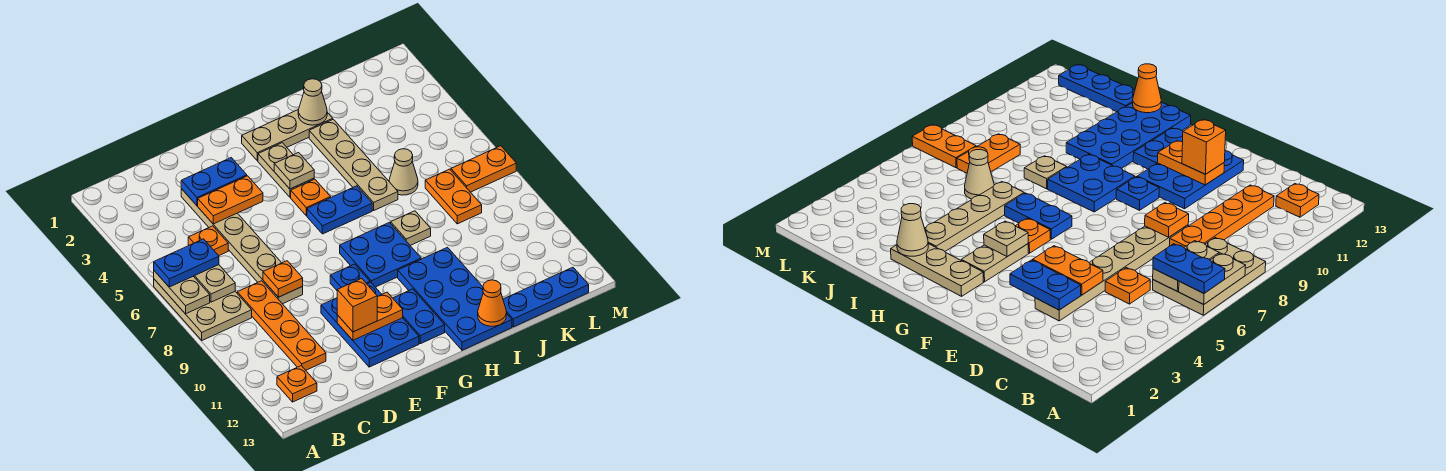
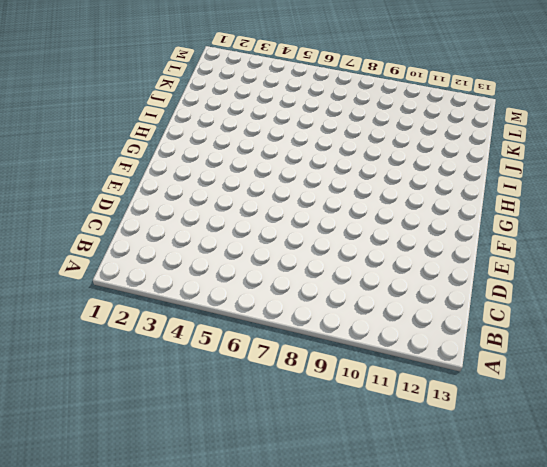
none -> tan plate A6:B8 level 1
none -> orange plate B12 level 1
none -> orange plate C5 level 1
none -> orange plate C8:C11 level 1

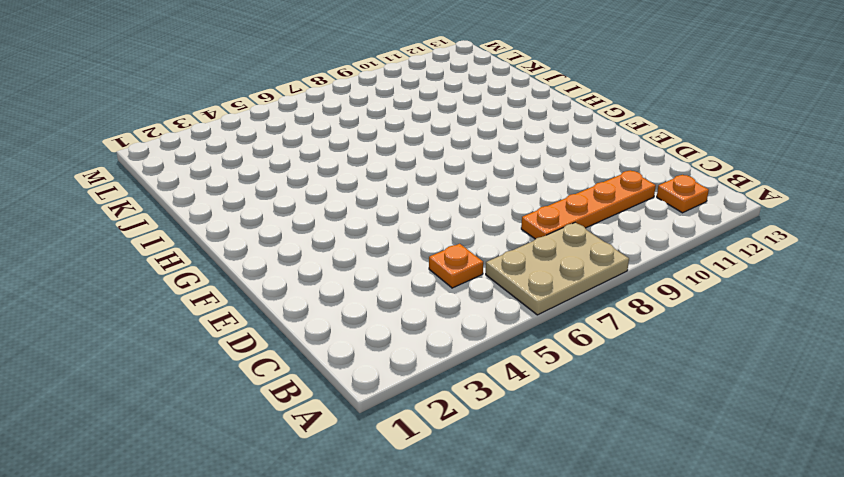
none -> tan plate D3:D8 level 1
none -> blue plate E10:F12 level 1
none -> blue plate F9 level 1
none -> tan plate G2:I2 level 1

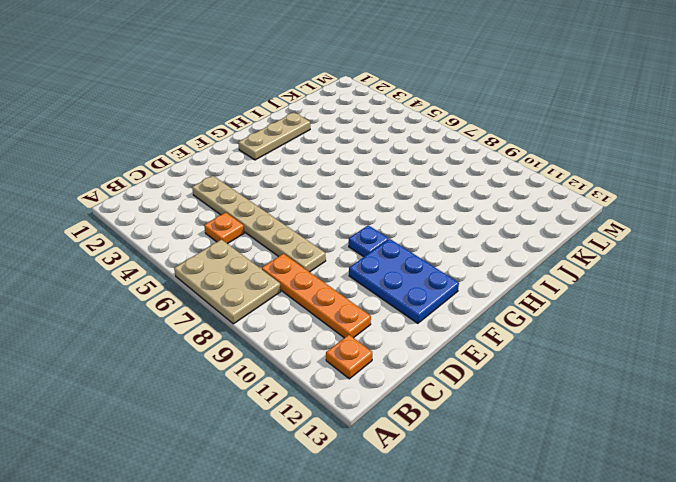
none -> tan plate G3:G4 level 1
none -> orange plate G5 level 1
none -> blue plate G6:H6 level 1
none -> blue plate G8:H9 level 1

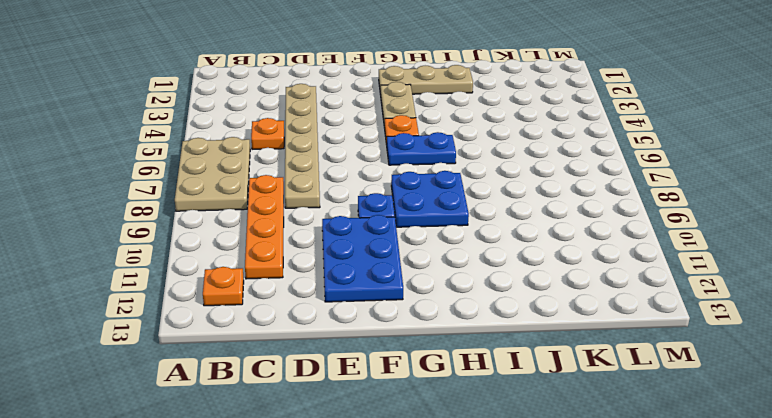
none -> blue plate G11:G12 level 1
none -> blue plate H10:I13 level 1
none -> tan plate I3:I6 level 1
none -> tan plate I8 level 1

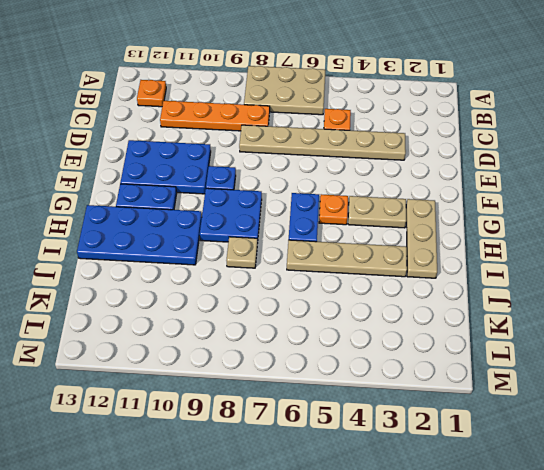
none -> tan cone J6 level 1
none -> blue plate J13:L13 level 1
none -> orange plate K7:K8 level 1
none -> orange plate L7:M7 level 1

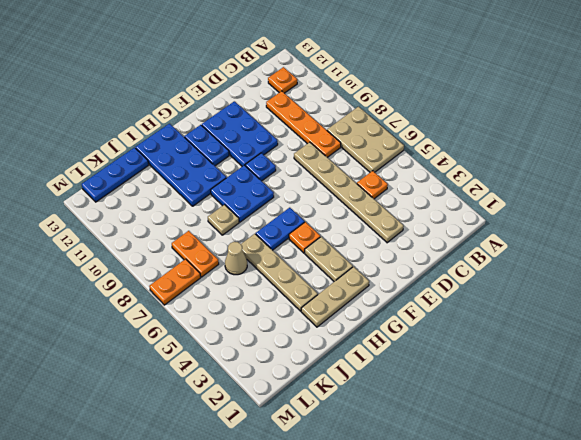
none -> tan plate A6:A7 level 2
none -> tan plate B6:B7 level 2
none -> blue plate D3:E3 level 2
none -> orange plate D4:E4 level 2

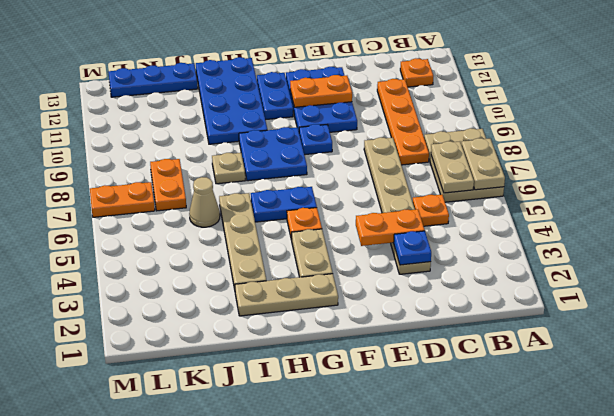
blue plate D3 level 2 -> blue plate D3:E3 level 2
none -> orange plate D8 level 2
none -> tan plate G4 level 2
none -> tan cone I2 level 2
none -> orange cone I13 level 2

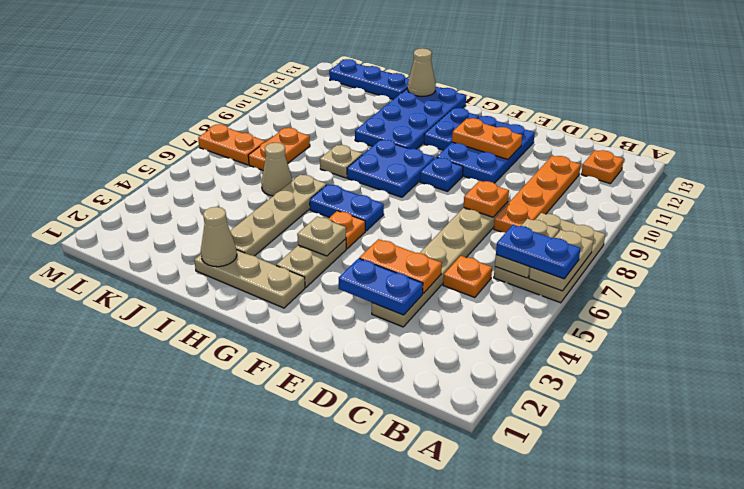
tan cone I13 level 2 -> orange cone I13 level 2
none -> orange brick E11 level 3

